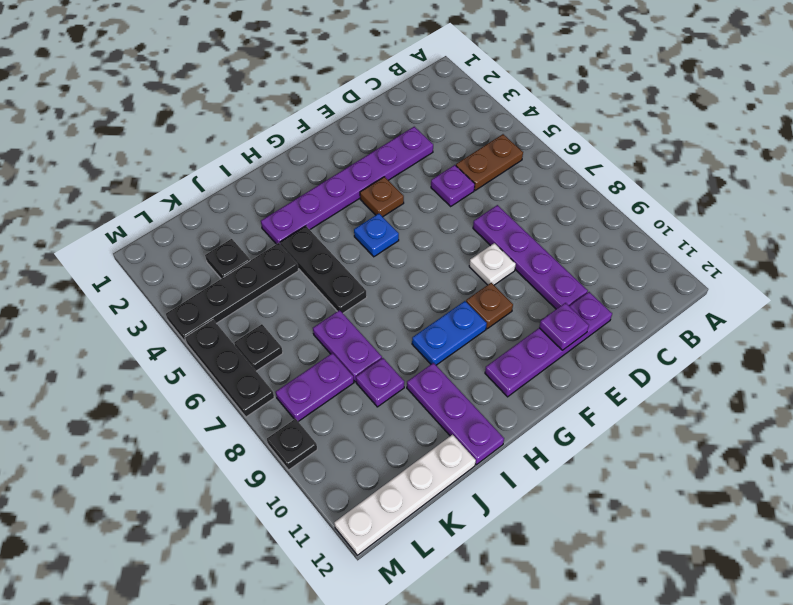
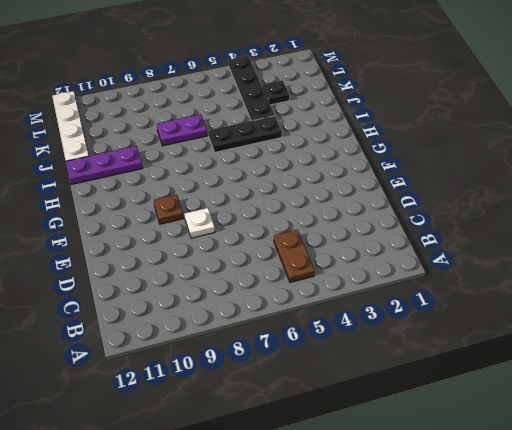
none -> purple plate D3:I3 level 1
none -> purple plate D5 level 1
none -> purple plate D7:D10 level 1

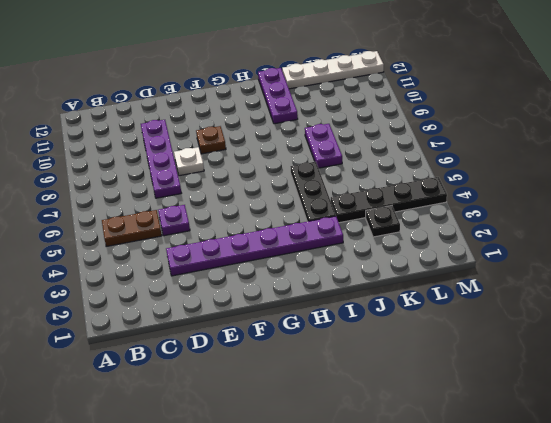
none -> purple plate D11:G11 level 1
none -> brown plate F4 level 1
none -> blue plate G5 level 1

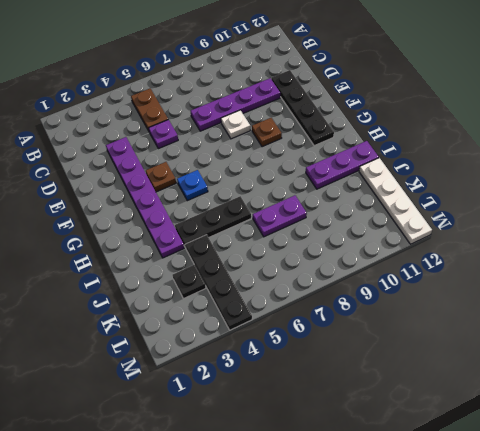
black plate D11:G11 level 1 -> purple plate D11:G11 level 1
none -> blue plate G9:H9 level 1
none -> purple plate J9 level 1
none -> purple plate K8:L8 level 1

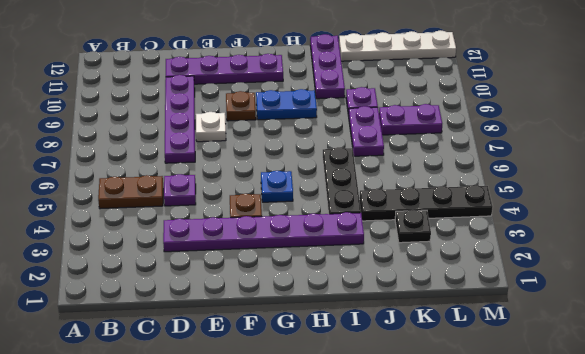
none -> black plate L6 level 1
none -> black plate M5:M7 level 1
none -> black plate M9 level 1

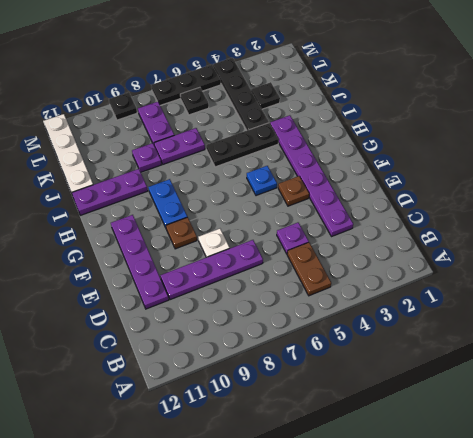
none -> purple plate E11 level 2

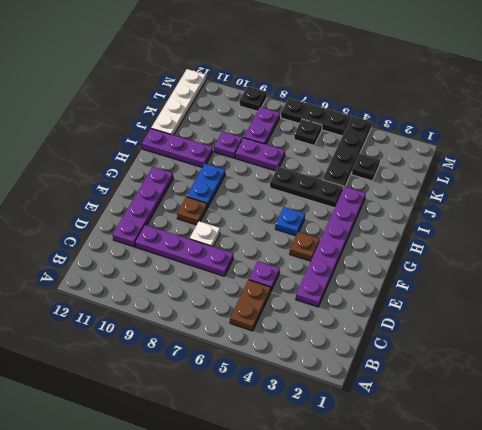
none -> purple plate E11 level 2

